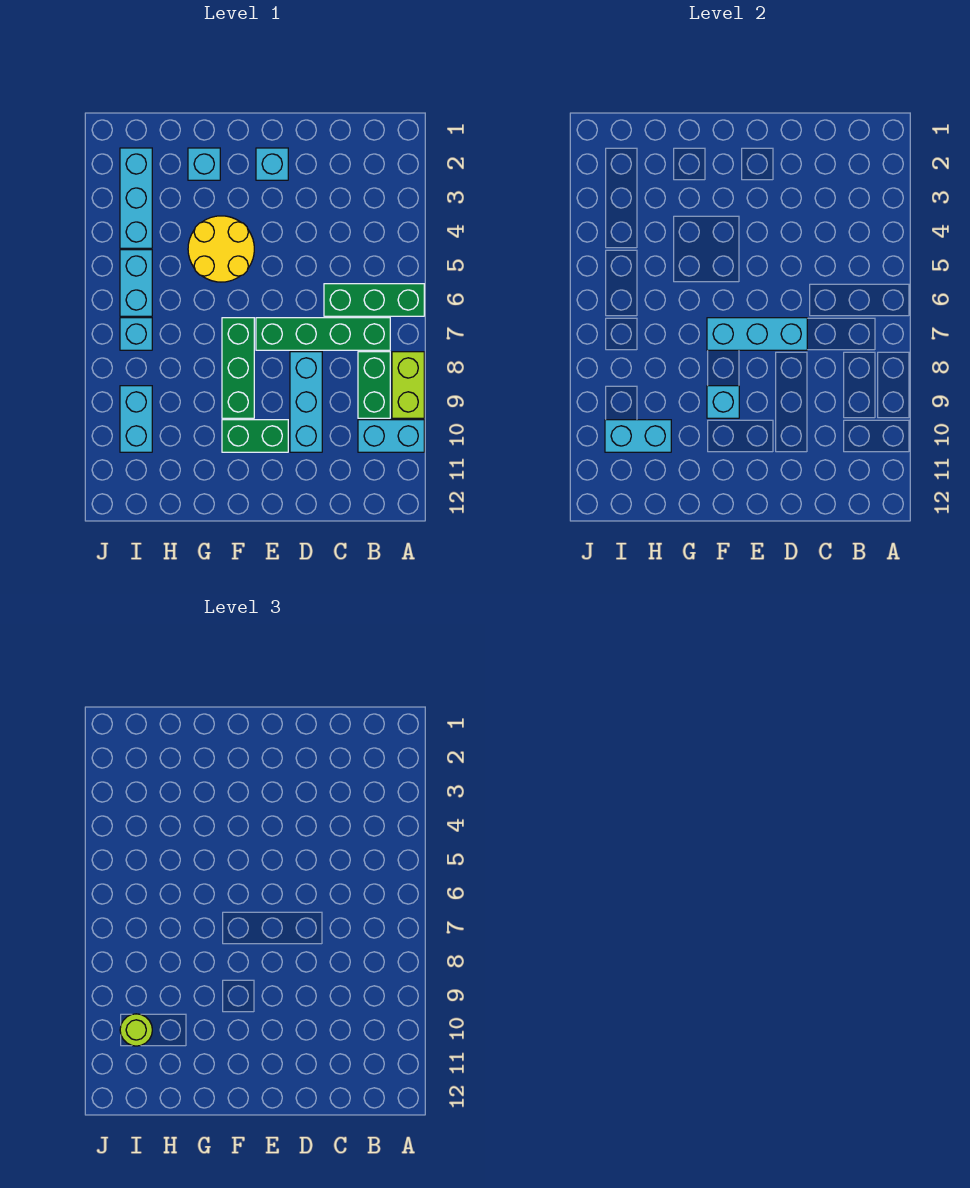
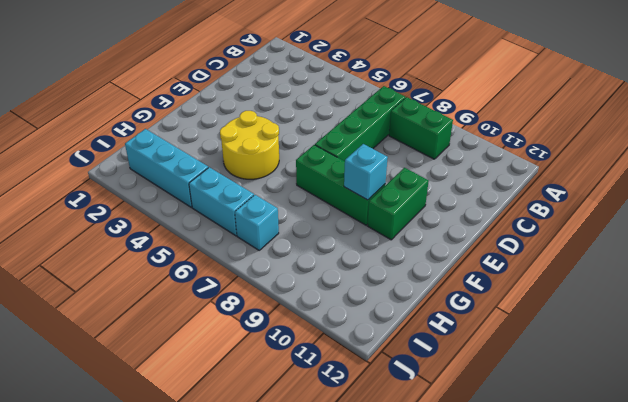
none -> green brick A6:C6 level 1
none -> lime brick A8:A9 level 1
none -> cyan brick A10:B10 level 1

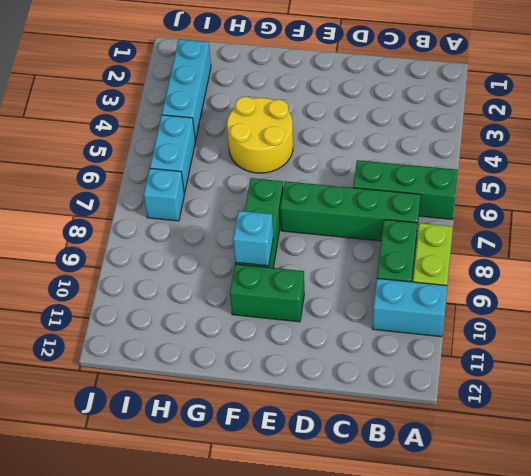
none -> cyan brick D8:D10 level 1
none -> cyan brick E2 level 1
none -> cyan brick G2 level 1

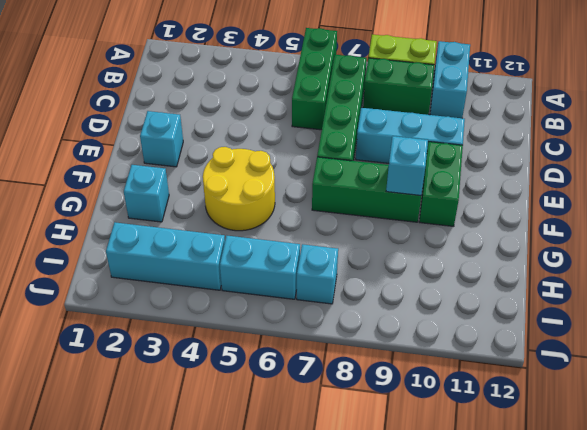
none -> cyan brick I9:I10 level 1
none -> cyan brick D7:F7 level 2
none -> cyan brick H10:I10 level 2

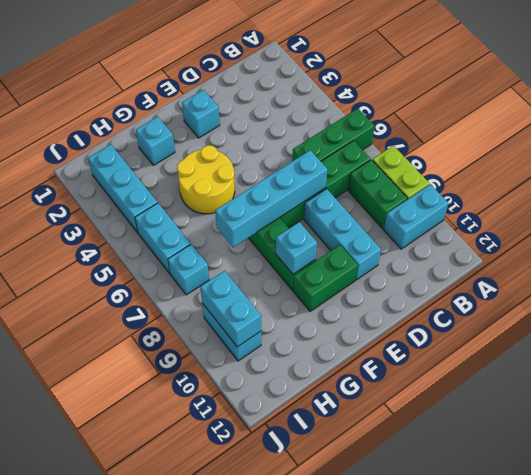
cyan brick D7:G7 level 2 -> cyan brick D7:F7 level 2
cyan brick I9:I10 level 2 -> cyan brick H10:I10 level 2
none -> lime round brick I10 level 3

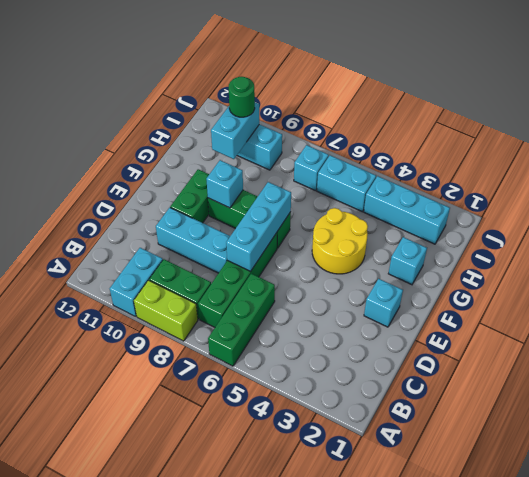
green round brick I10 level 3 -> lime round brick I10 level 3

